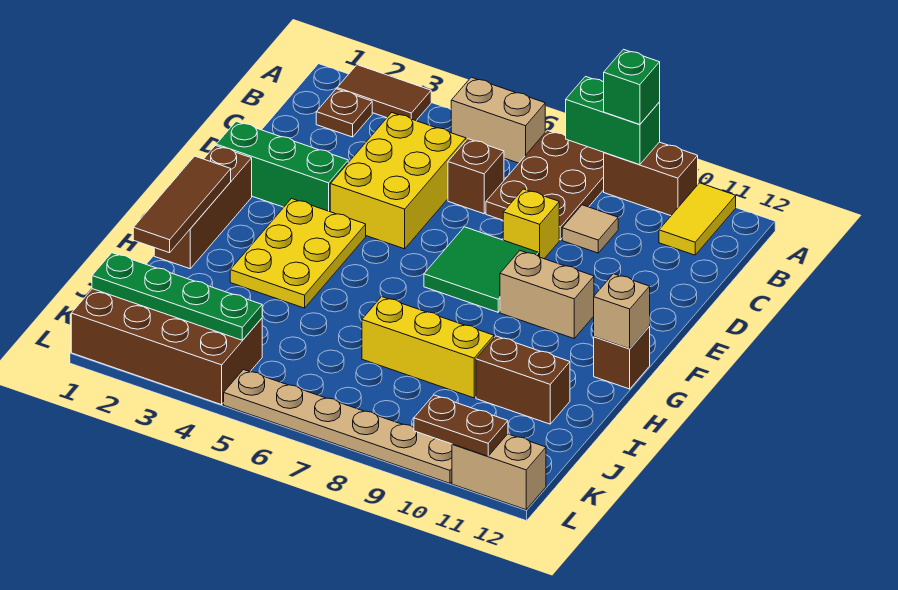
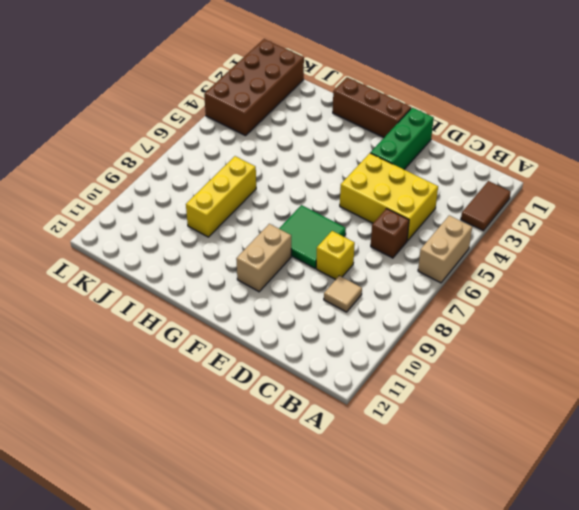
none -> brown plate A7:C8 level 1
none -> brown brick A9:A10 level 1
none -> yellow tile A11:B11 level 1

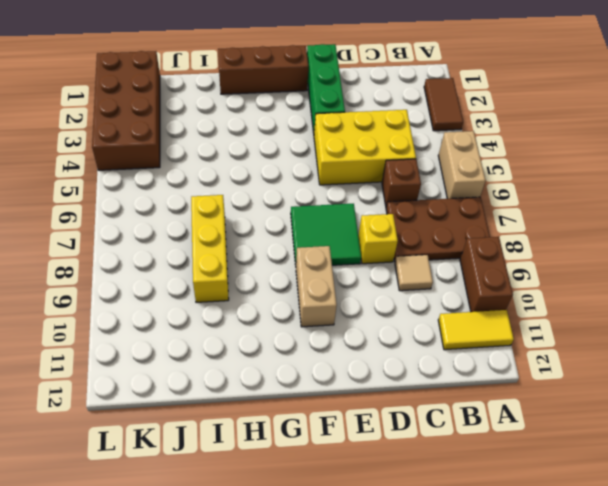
none -> brown plate B2 level 1
none -> yellow plate F3:H4 level 1
none -> brown brick G12 level 1

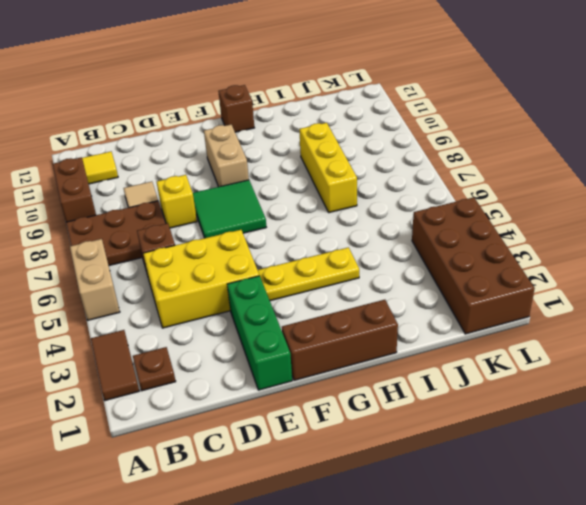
yellow plate F4:H4 level 1 -> yellow plate F3:H4 level 1
none -> brown brick I10:I11 level 1
none -> tan plate L5:L10 level 1
none -> tan brick L11:L12 level 1

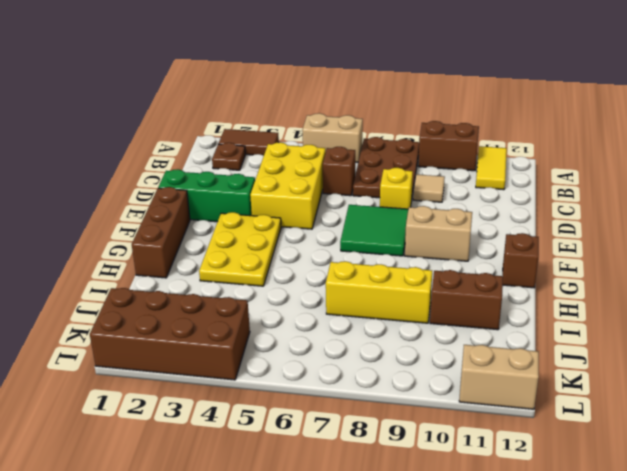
none -> tan plate L5:L10 level 1
none -> green brick A8:A9 level 2
none -> brown tile G1:I1 level 2

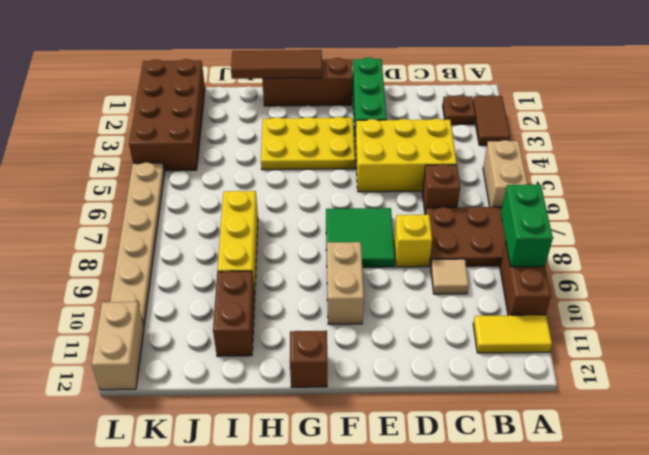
none -> tan brick G12 level 2
none -> green plate K1:K4 level 2
none -> brown plate L10:L11 level 2

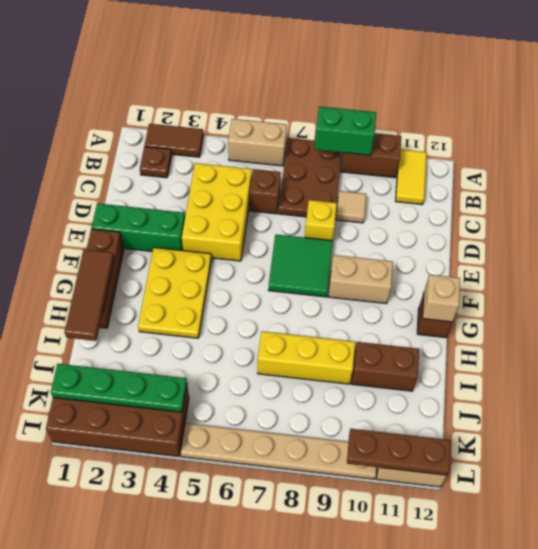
brown plate L10:L12 level 2 -> brown plate L10:L11 level 2
none -> green brick A9 level 3

